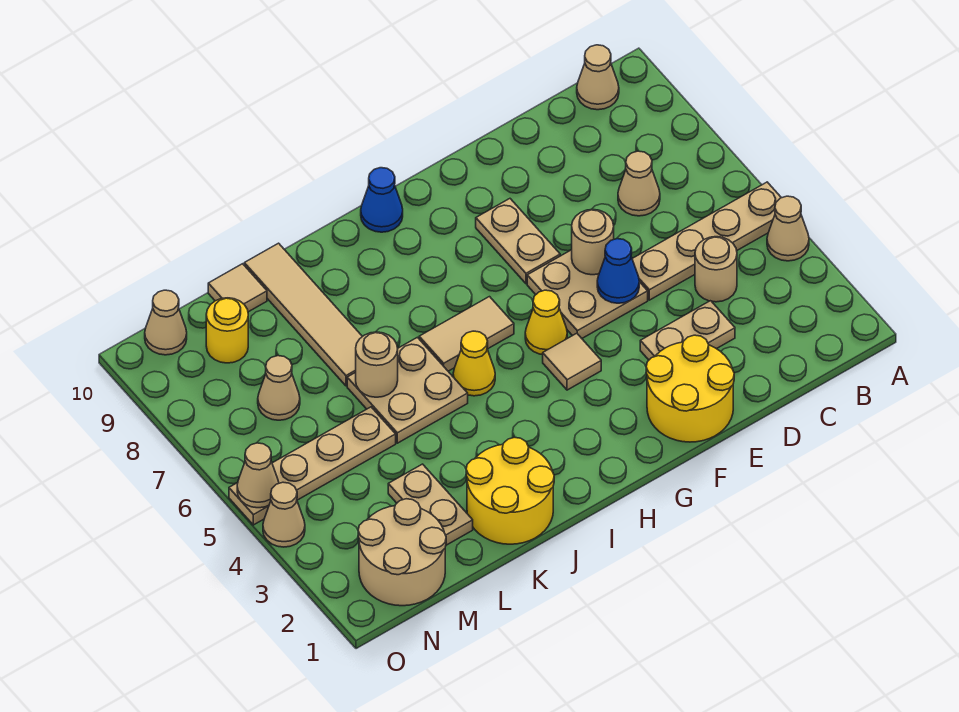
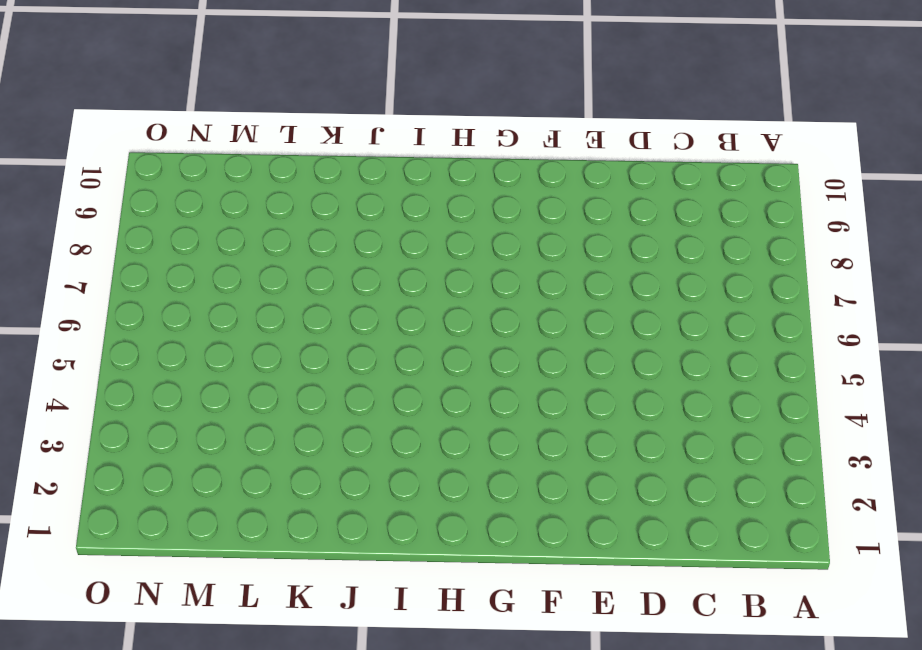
none -> tan cone A4 level 1
none -> tan plate A5:D5 level 1
none -> tan cone B10 level 1

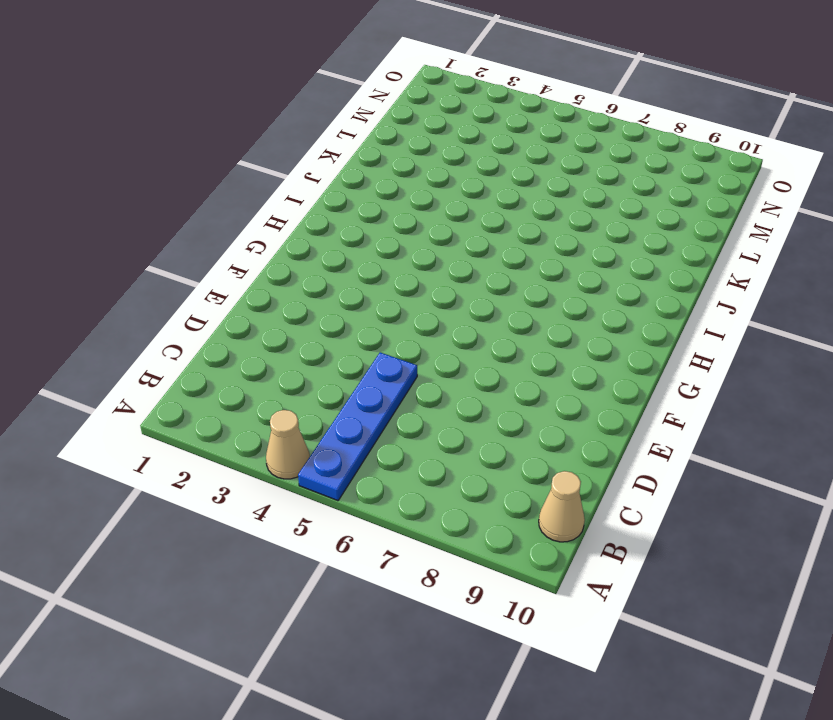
blue plate A5:D5 level 1 -> tan plate A5:D5 level 1
none -> tan round brick C4 level 1
none -> tan cone C7 level 1
none -> tan plate D3:E3 level 1

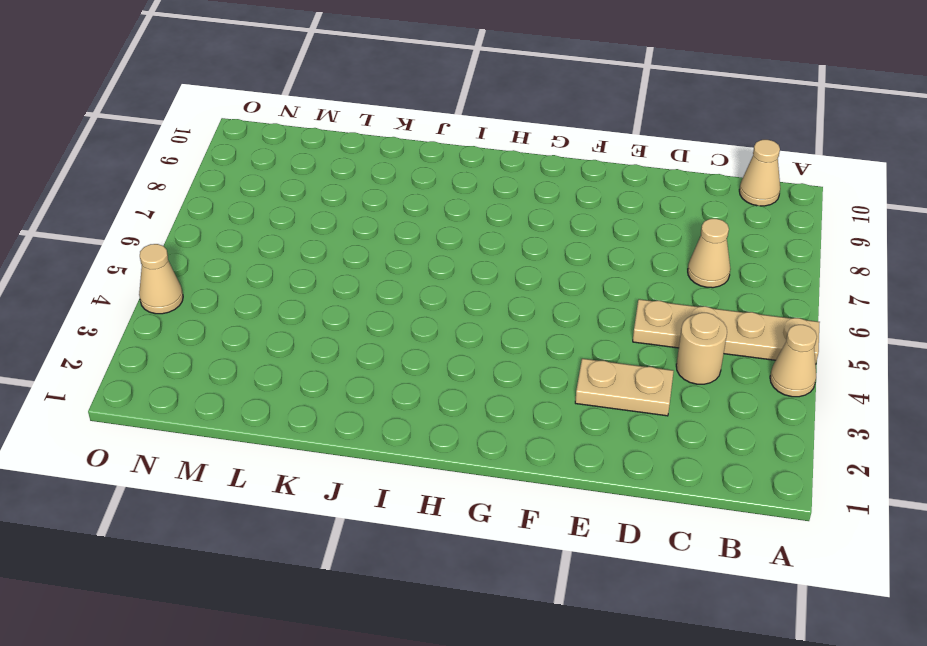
none -> yellow round brick E1:F2 level 1
none -> tan plate E5:F6 level 1
none -> tan plate F7:F8 level 1

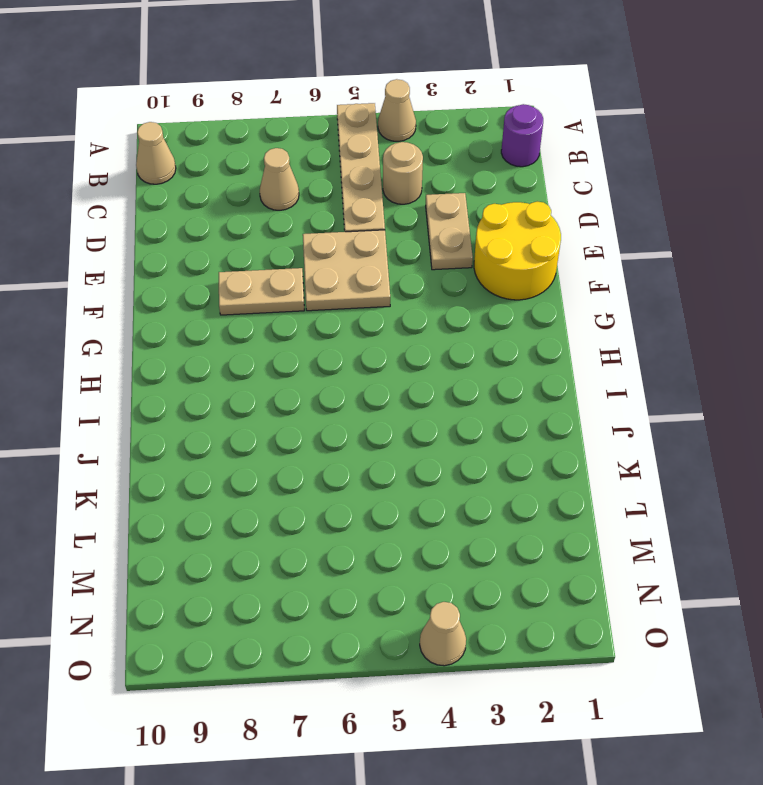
purple round brick B1 level 1 -> none
none -> tan tile G4 level 1
none -> yellow cone G5 level 1
none -> tan tile H6:I6 level 1

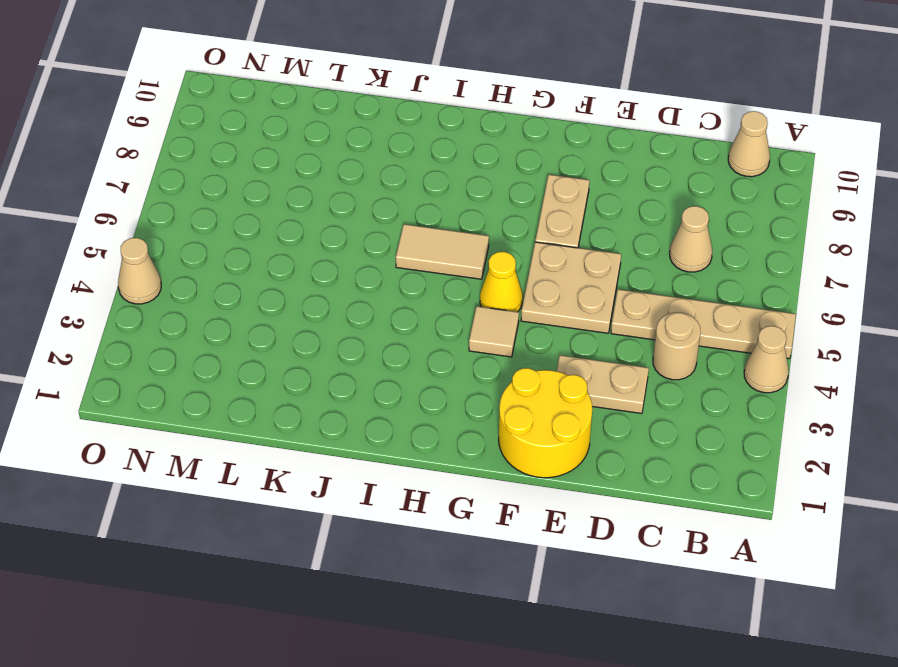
none -> blue cone H10 level 1
none -> yellow cone I5 level 1
none -> yellow round brick J1:K2 level 1

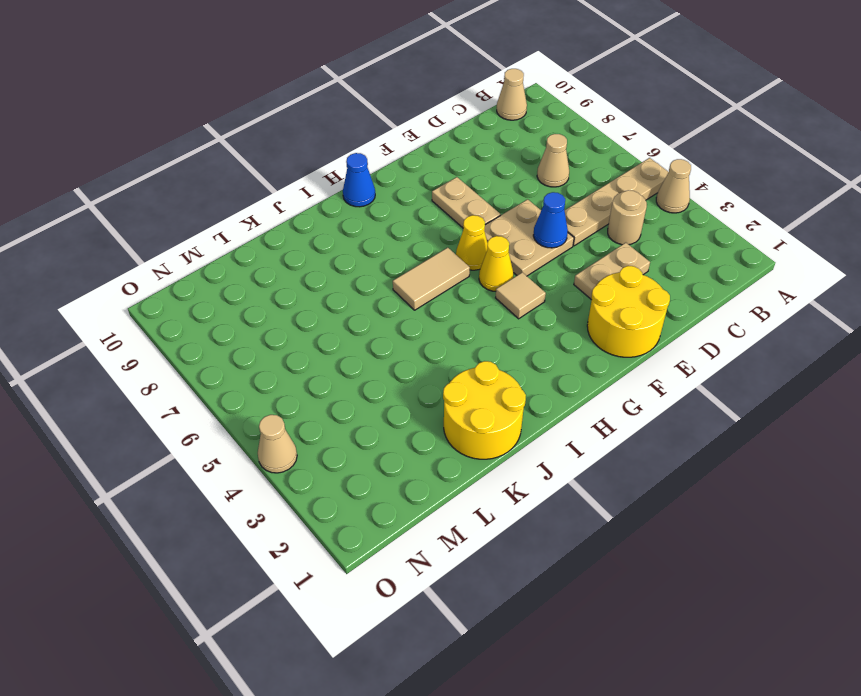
yellow cone G6 level 1 -> yellow cone I5 level 1
none -> tan plate J5:K6 level 1
none -> tan tile K7:K10 level 1
none -> tan plate L2:L3 level 1

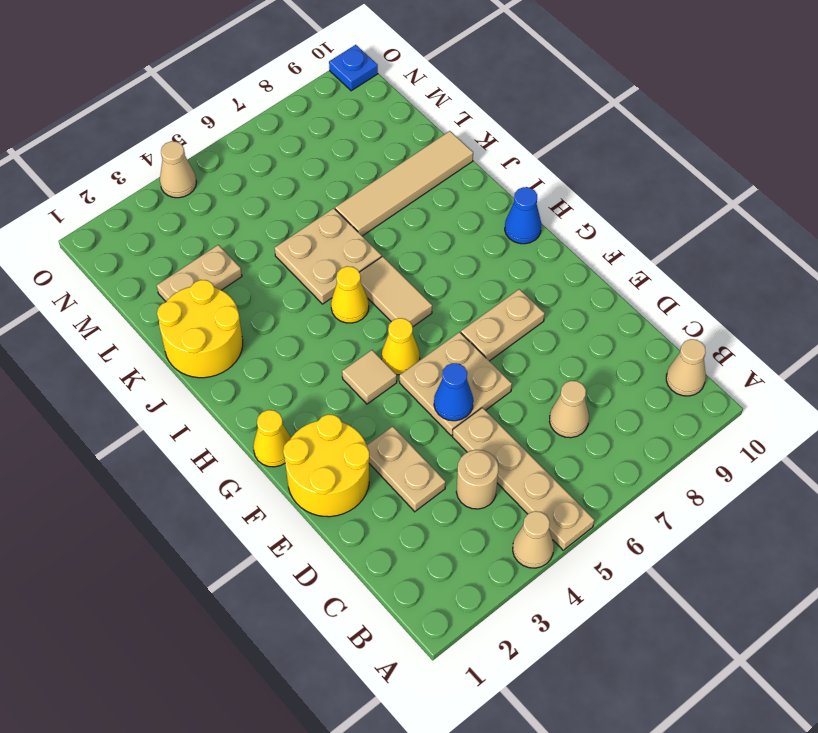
yellow cone G1 level 1 -> none
blue plate O10 level 1 -> none
none -> tan plate L5:O5 level 1
none -> tan tile L10 level 1
none -> tan round brick M1:N2 level 1

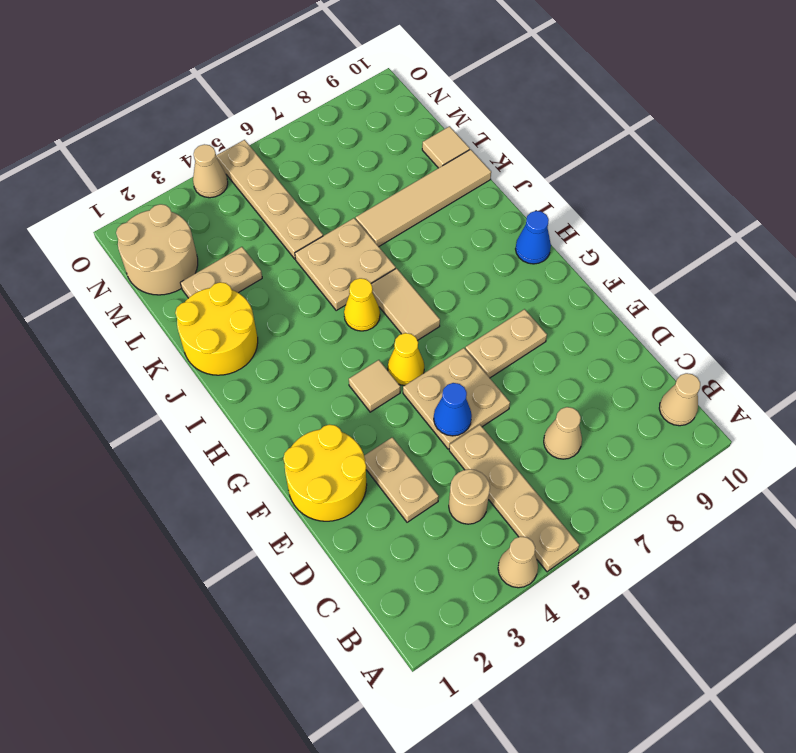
none -> tan cone M7 level 1
none -> yellow round brick M9 level 1
none -> tan cone N10 level 1

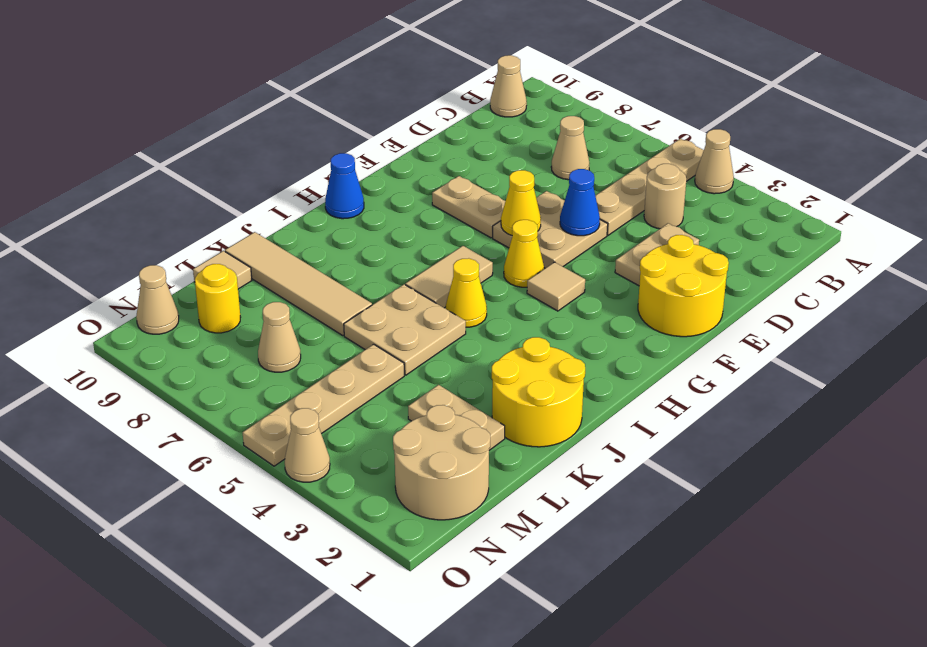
yellow cone F6 level 2 -> none
none -> tan round brick E6 level 2
none -> tan round brick K6 level 2
none -> tan cone O5 level 2

